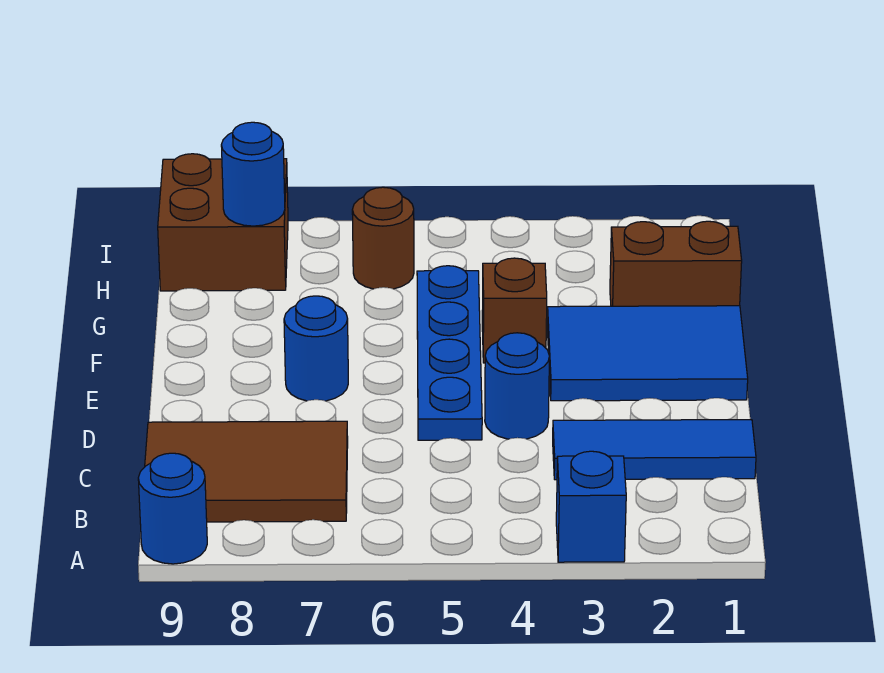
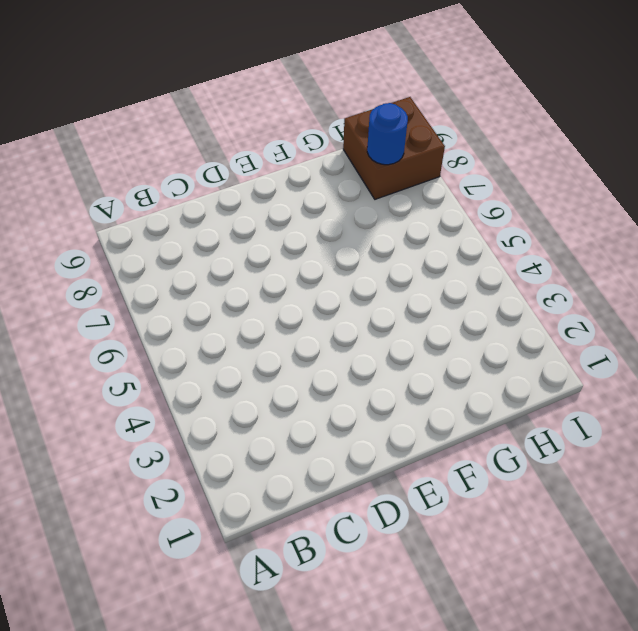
none -> blue brick A3 level 1
none -> blue round brick A9 level 1
none -> brown tile B7:C9 level 1

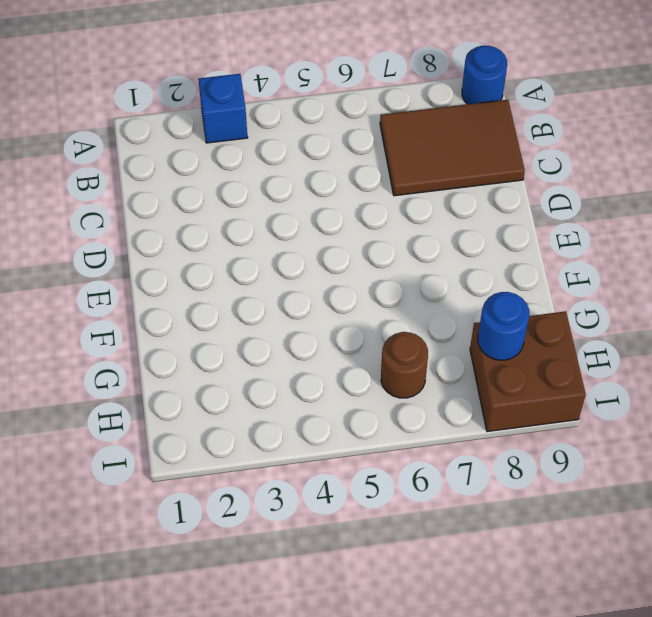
none -> blue tile C1:C3 level 1
none -> blue round brick D4 level 1
none -> blue plate D5:G5 level 1

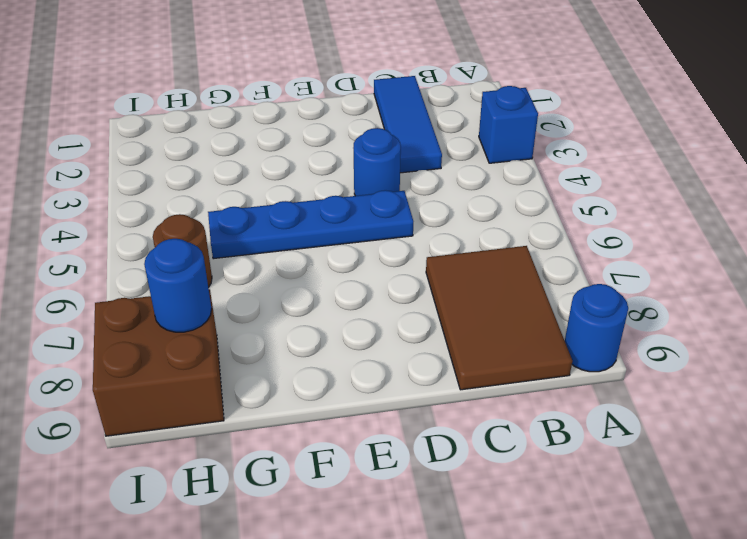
none -> blue tile E1:F3 level 1
none -> blue round brick E7 level 1
none -> brown brick F4 level 1

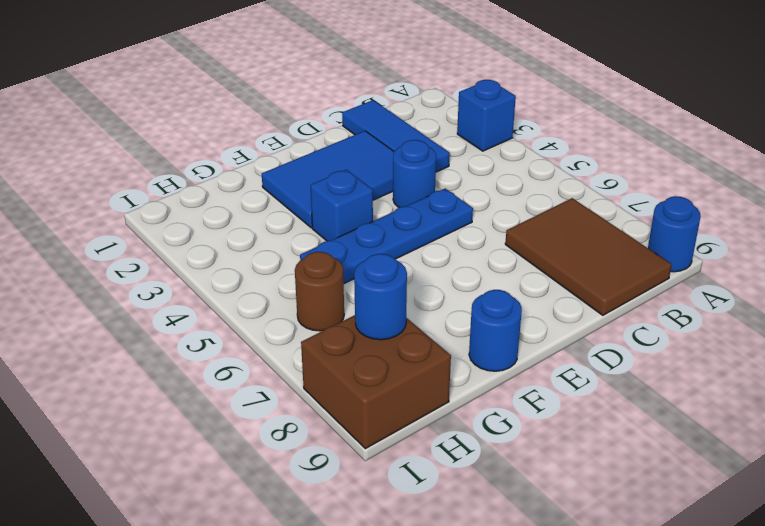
blue tile D2:F3 level 1 -> blue tile E1:F3 level 1
blue brick F4 level 1 -> brown brick F4 level 1
blue round brick F9 level 1 -> blue round brick E7 level 1
none -> brown brick G1:G2 level 1

